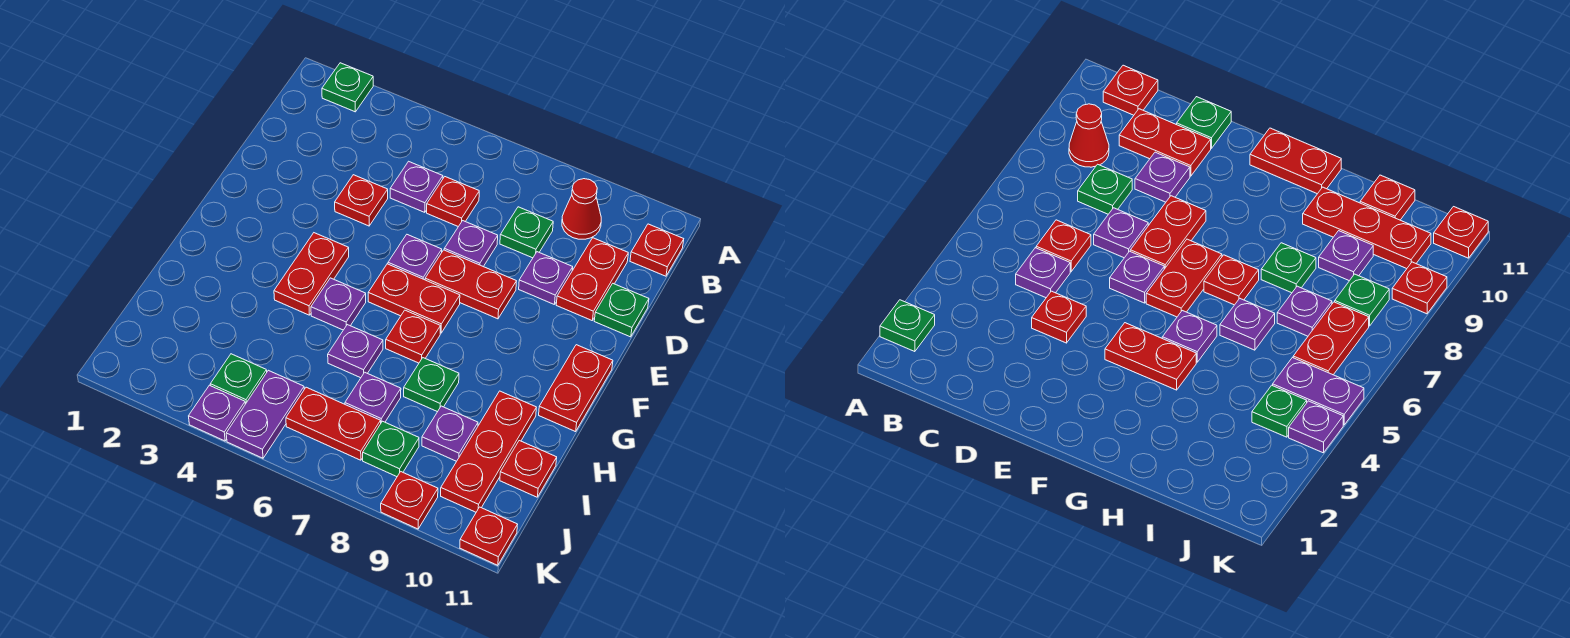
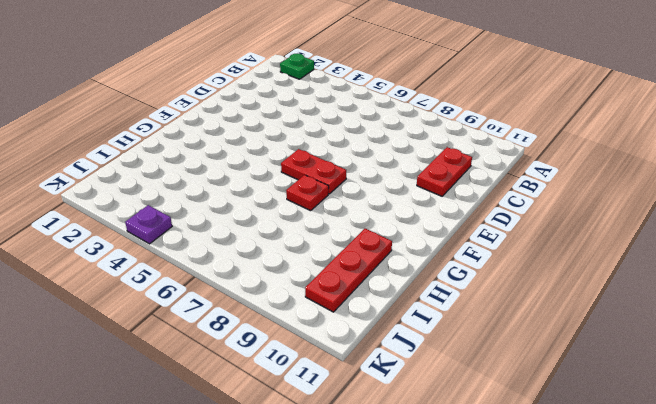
none -> red cone B9 level 1
none -> red plate B11 level 1
none -> purple plate C5 level 1
none -> red plate C6 level 1

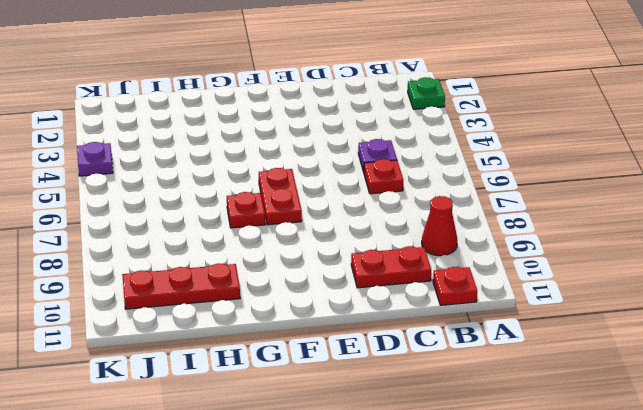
none -> green plate C8 level 1
none -> red plate D4 level 1
none -> purple plate D7 level 1
none -> purple plate D9 level 1

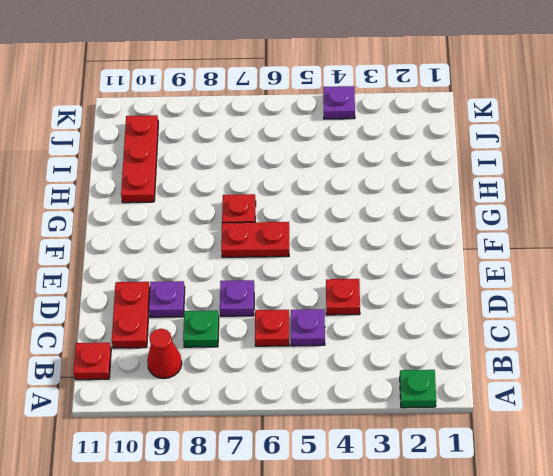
none -> green plate D11 level 1
none -> purple plate E6 level 1
none -> red plate E7:E8 level 1
none -> red plate F4:G4 level 1

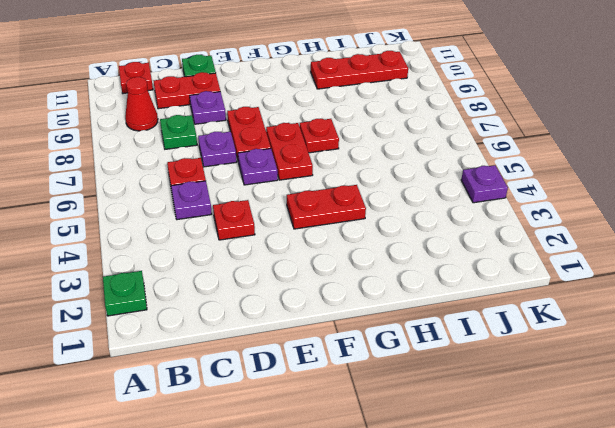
none -> red plate F11:G11 level 1
none -> purple plate G5 level 1
none -> purple plate H6 level 1
none -> green plate H8 level 1

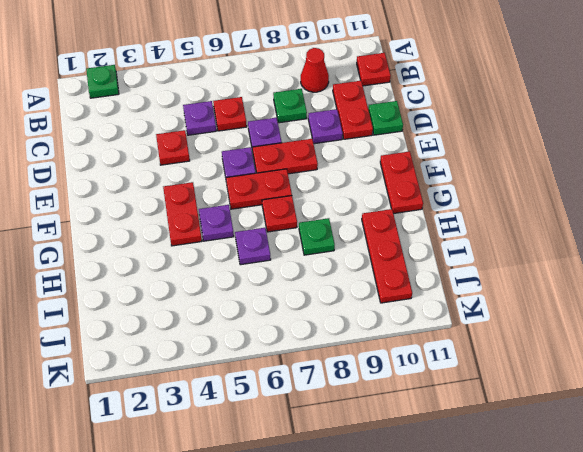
none -> purple plate I7 level 1
none -> purple plate I9 level 1
none -> red plate I11 level 1
none -> green plate J4 level 1

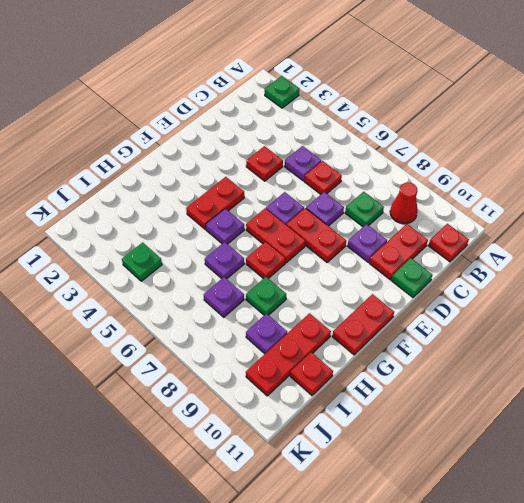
none -> purple plate J5:K5 level 1
none -> red plate J6:J7 level 1
none -> green plate J8 level 1
none -> purple plate K4 level 1

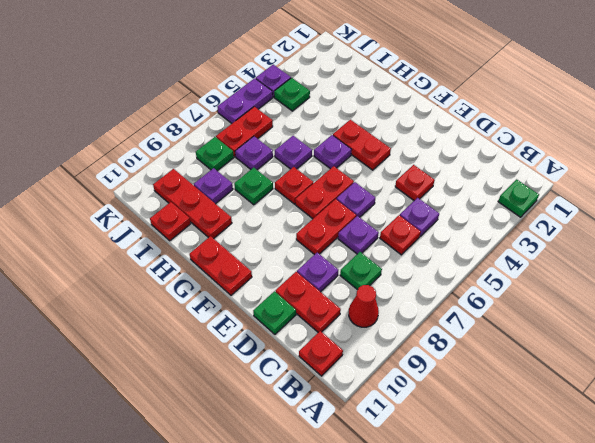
purple plate K5:K6 level 1 -> purple plate J5:K5 level 1
none -> red plate K9 level 1
none -> red plate K11 level 1

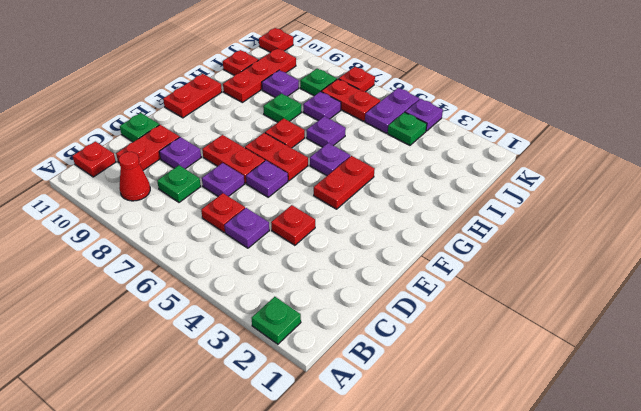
red plate K7 level 1 -> red plate K9 level 1

